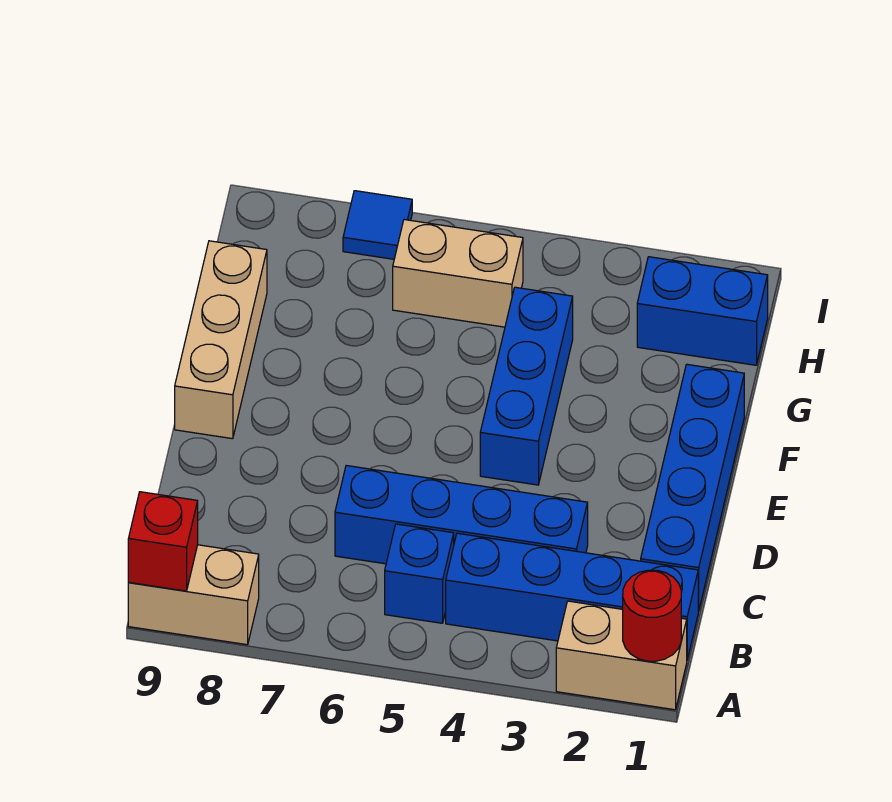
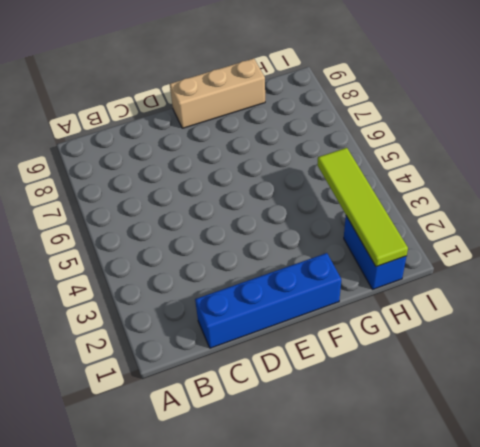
lime tile H1:H4 level 2 -> none
none -> tan brick A1:A2 level 1
none -> tan brick A8:A9 level 1
none -> blue brick B1:B4 level 1

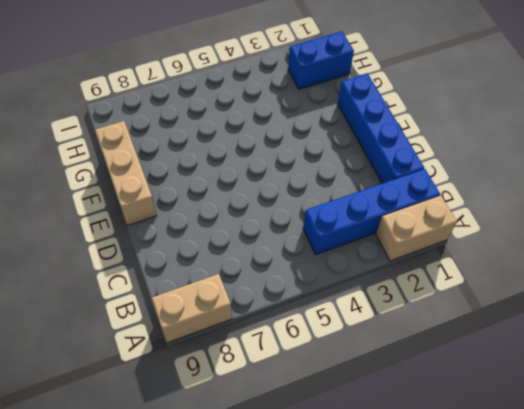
none -> blue brick B5 level 1
none -> blue brick C3:C6 level 1
none -> blue brick E4:G4 level 1

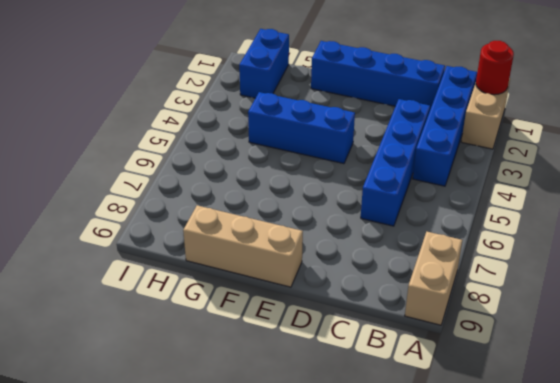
none -> blue brick B5 level 1
none -> tan brick H5:H6 level 1
none -> blue tile I7 level 1

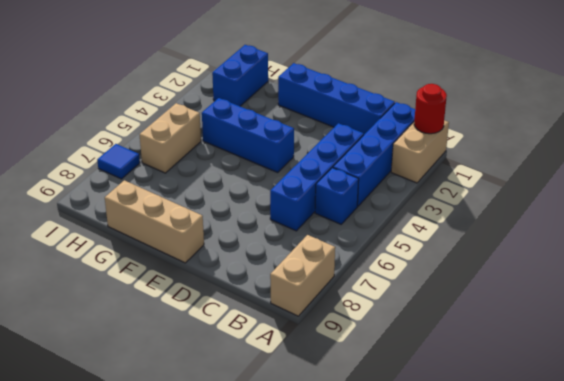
none -> red brick A9 level 2

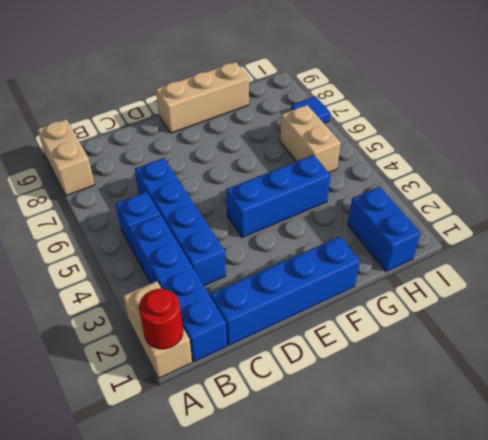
none -> red brick A9 level 2

